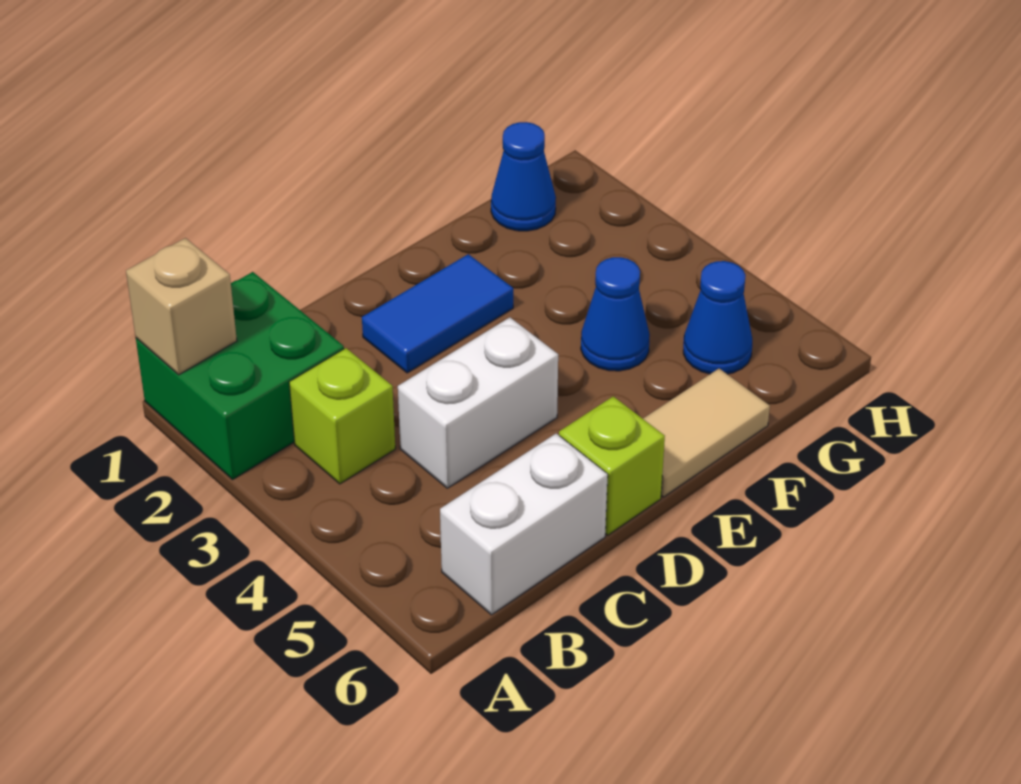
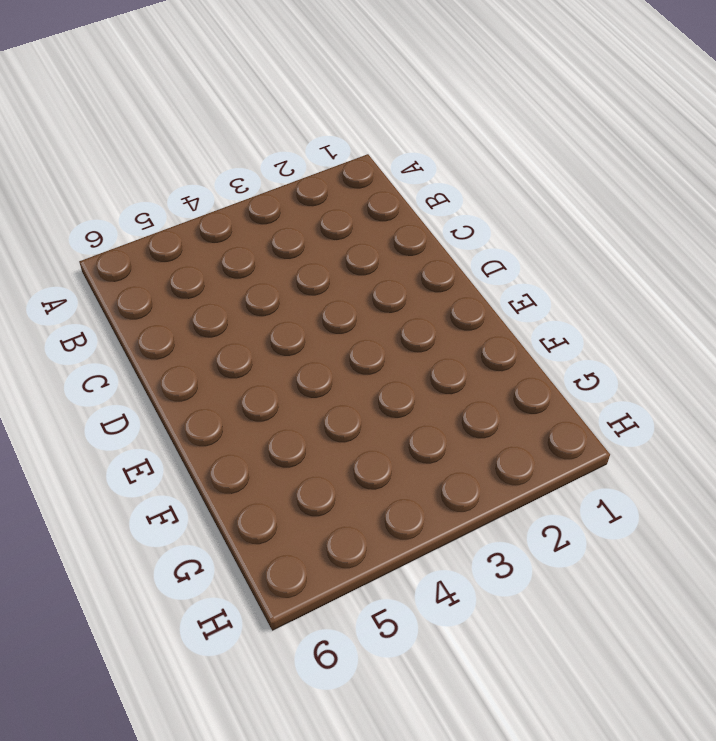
none -> green brick A1:B2 level 1
none -> lime brick B3 level 1

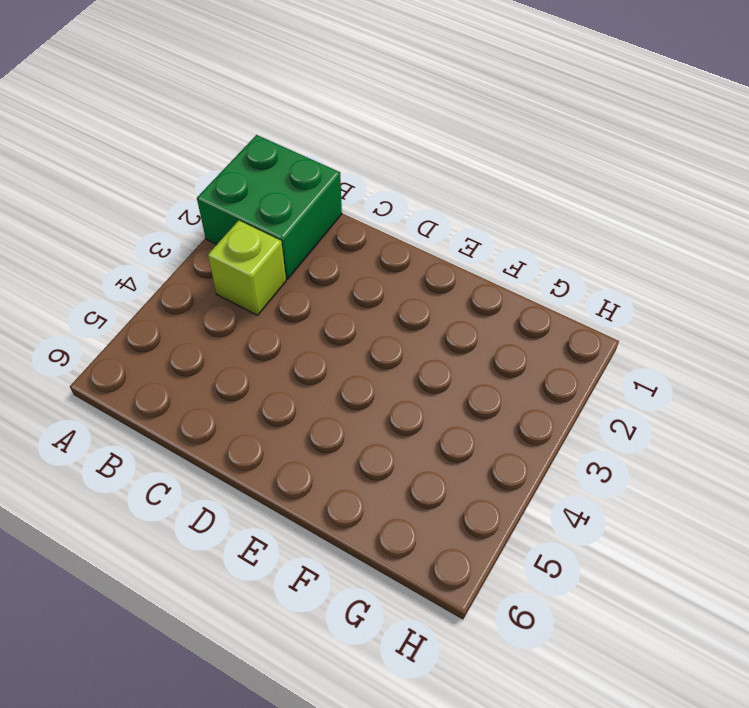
none -> white brick B6:C6 level 1
none -> white brick C4:D4 level 1

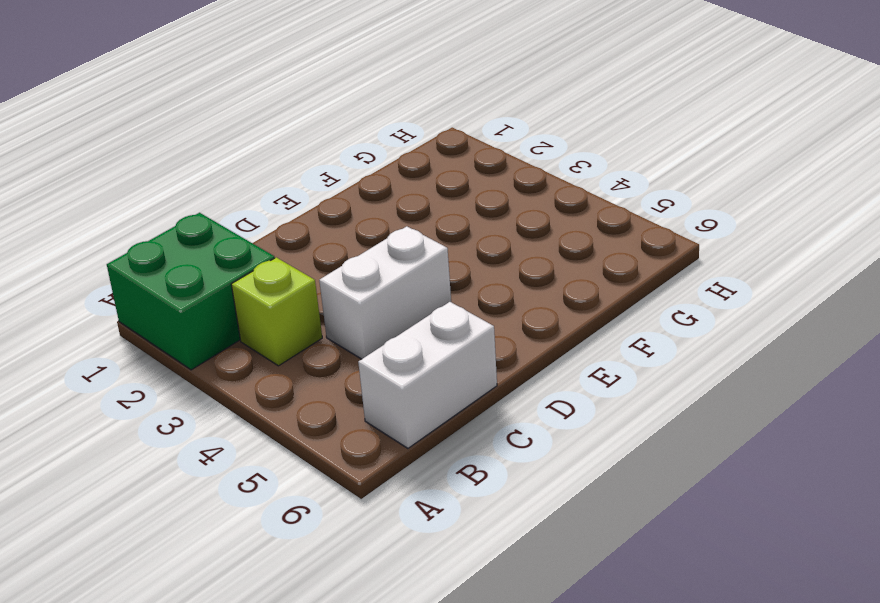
none -> blue tile D2:E2 level 1
none -> lime brick D6 level 1

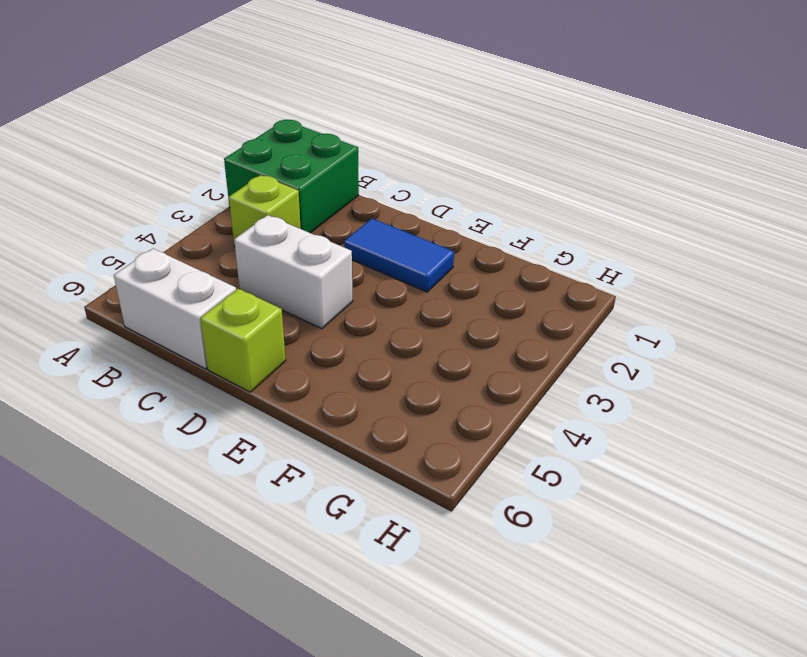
none -> tan tile E6:F6 level 1
none -> blue cone F4 level 1

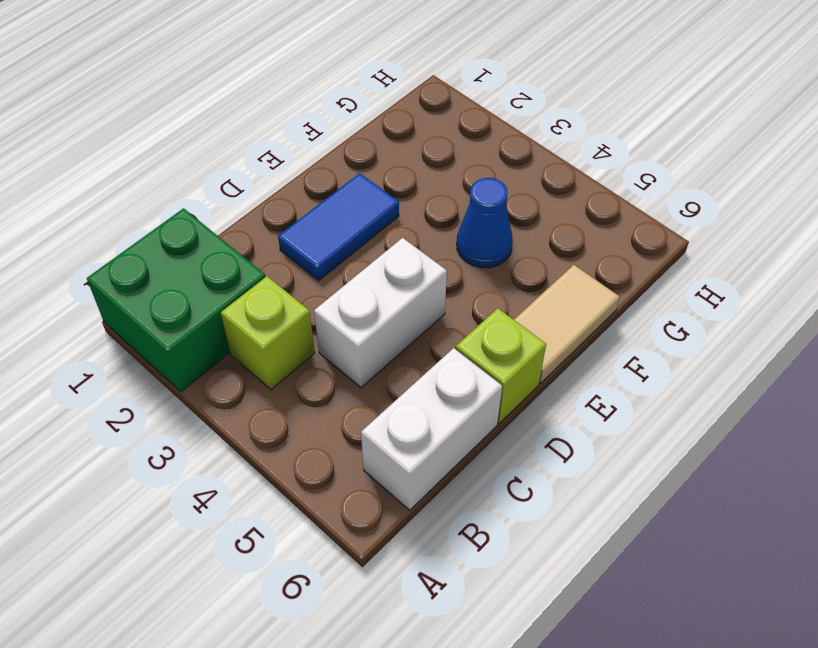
none -> blue cone G1 level 1
none -> blue cone G5 level 1

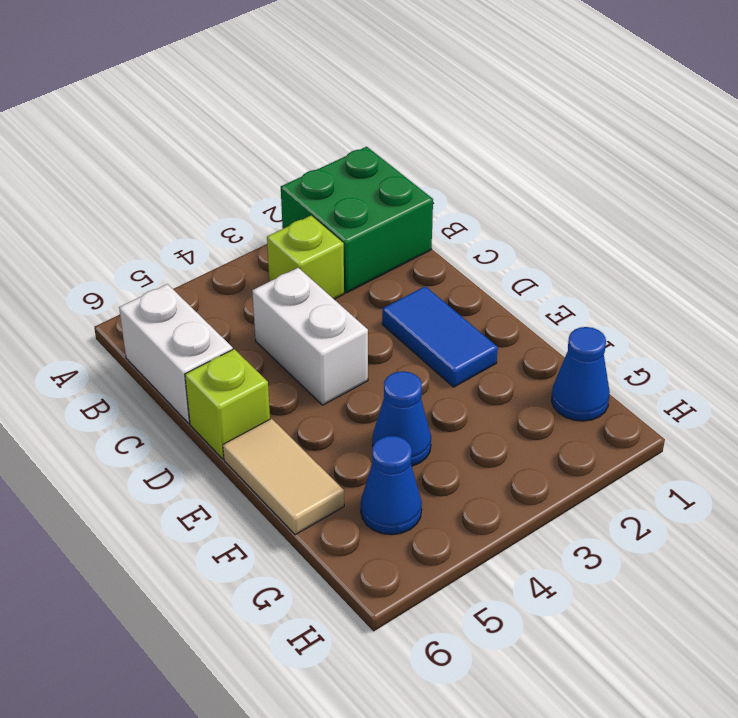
none -> tan brick A1 level 2

